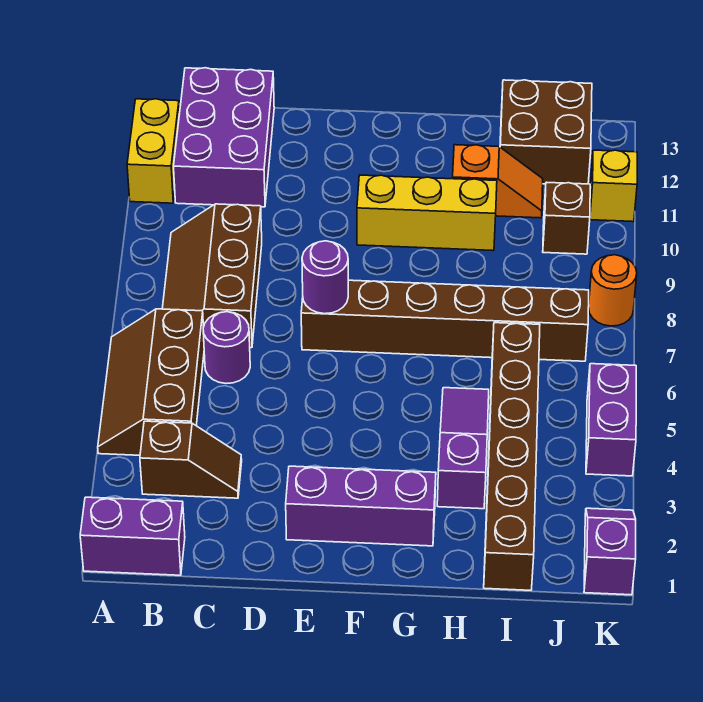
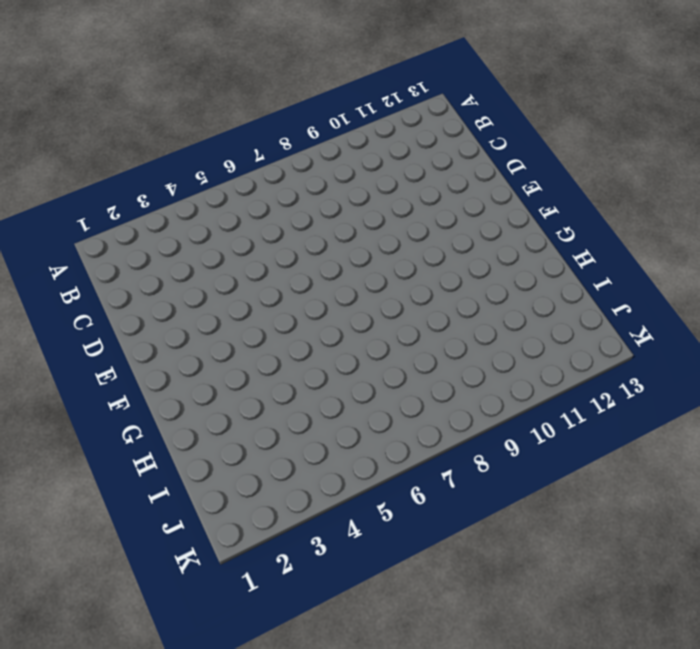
none -> purple brick A1:B1 level 1
none -> brown slope A4:B6 level 1 top B
none -> yellow brick A11:A12 level 1

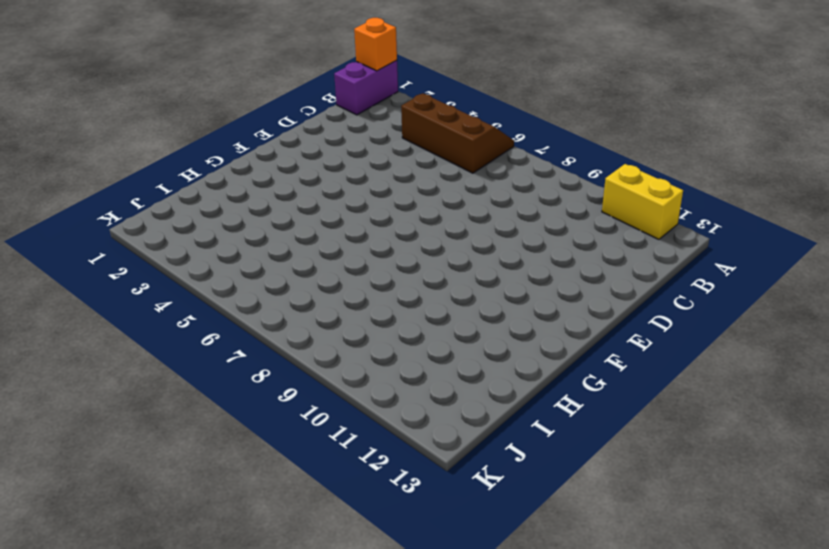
orange brick A1 level 2 -> none
none -> brown slope B3:C3 level 1 top B
none -> brown slope B7:C9 level 1 top C
none -> purple brick B11:C13 level 1

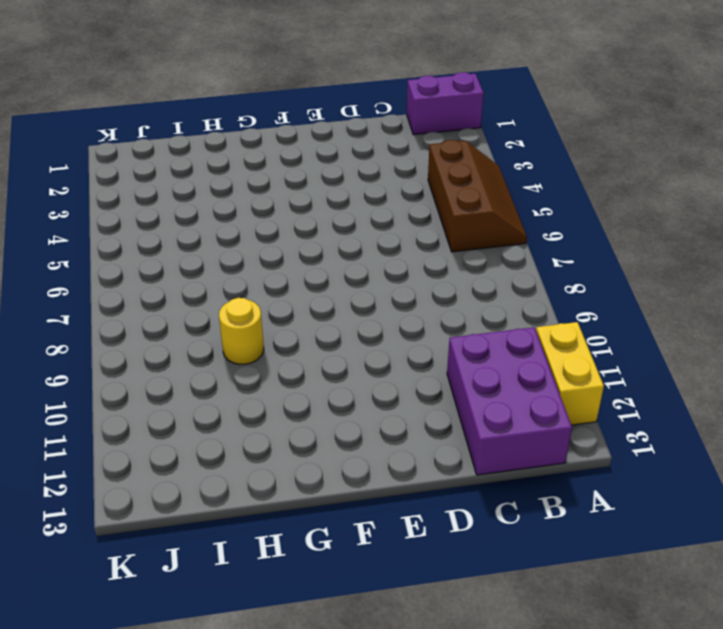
yellow round brick H9 level 1 -> none
none -> brown slope B3:C3 level 1 top B
none -> brown slope B7:C9 level 1 top C
none -> purple round brick C6 level 1

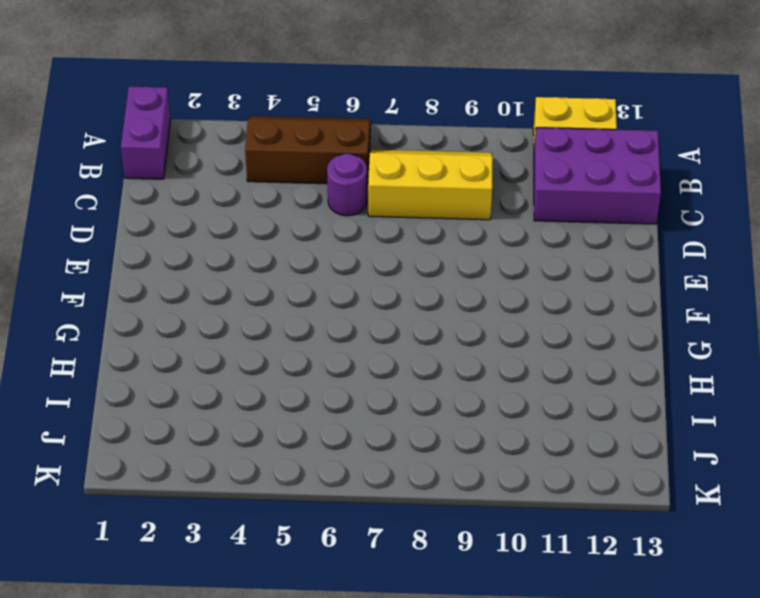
yellow slope B7:C9 level 1 top C -> brown slope B7:C9 level 1 top C
none -> brown slope B3:C3 level 1 top B
none -> purple brick E2:G2 level 1
none -> brown brick E7:J7 level 1

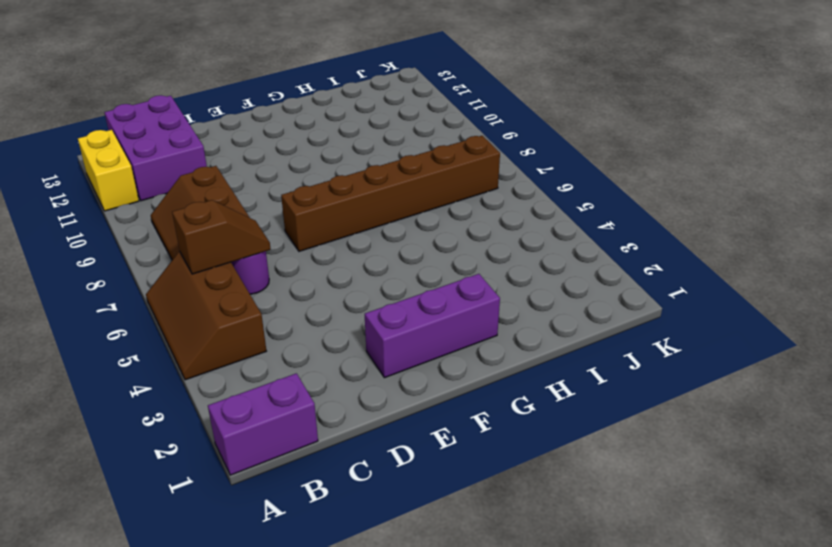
brown slope B6:C6 level 2 top B -> brown slope B3:C3 level 1 top B
none -> yellow brick F10:H10 level 1
none -> purple slope H3:H5 level 1 top 3
none -> orange slope H11:I11 level 1 top H

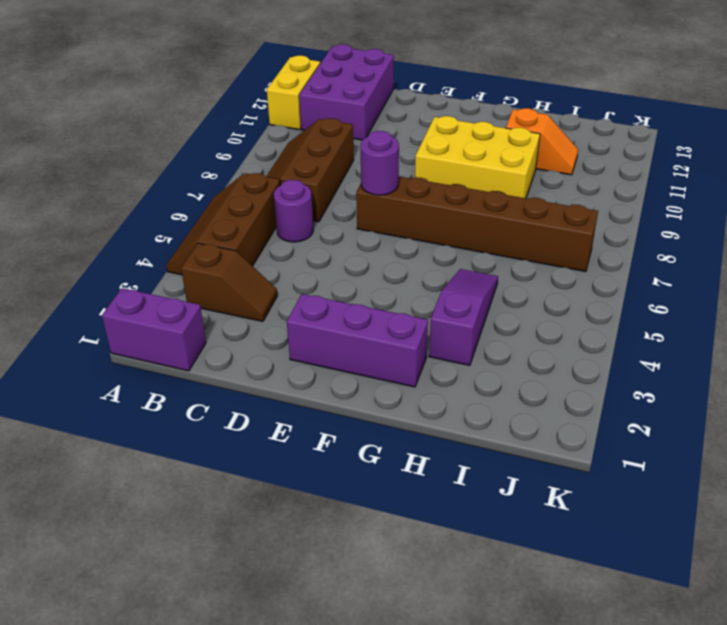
yellow brick F9:H10 level 1 -> yellow brick F10:H10 level 1
none -> brown brick I1:I6 level 1
none -> brown brick I12:J13 level 1
none -> brown brick J10 level 1

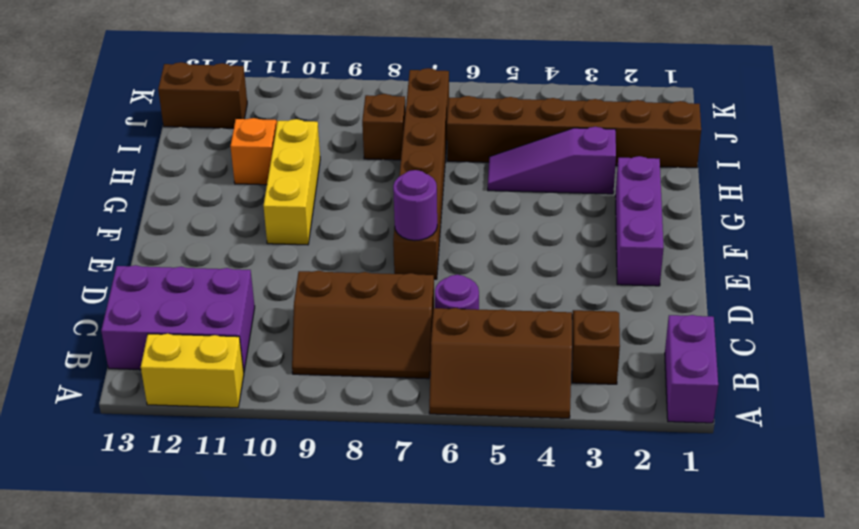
brown brick I8 level 1 -> brown brick J10 level 1
brown brick J12:J13 level 1 -> brown brick I12:J13 level 1
none -> purple slope K1:K2 level 1 top 1
none -> purple brick K4:K5 level 1
none -> orange round brick K8 level 1

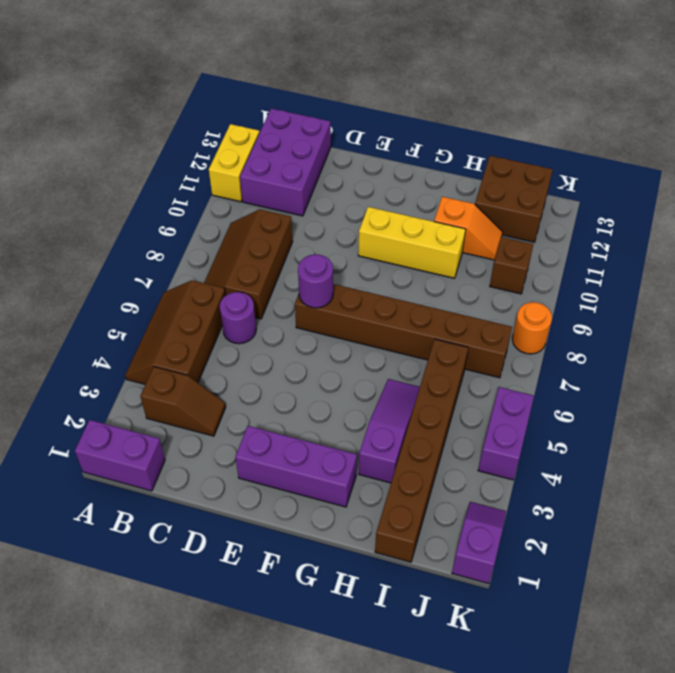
none -> yellow brick K11 level 1

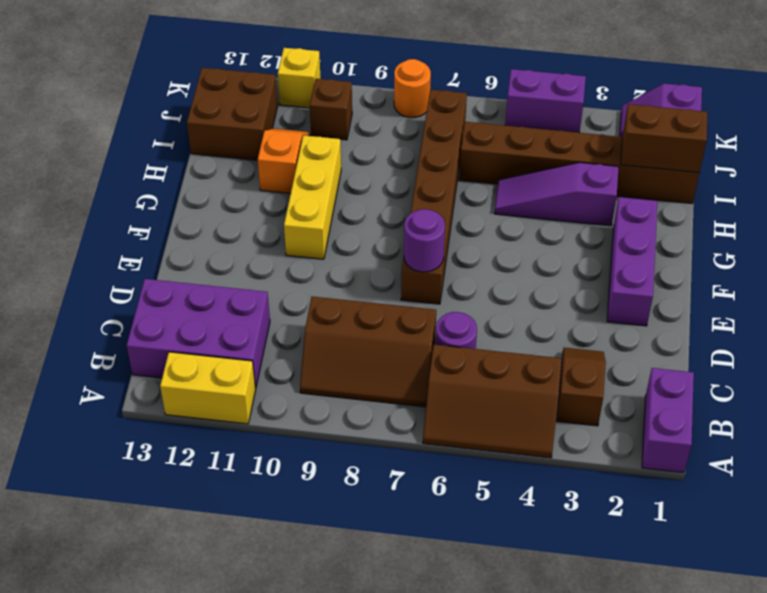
brown brick I1:I2 level 2 -> none

